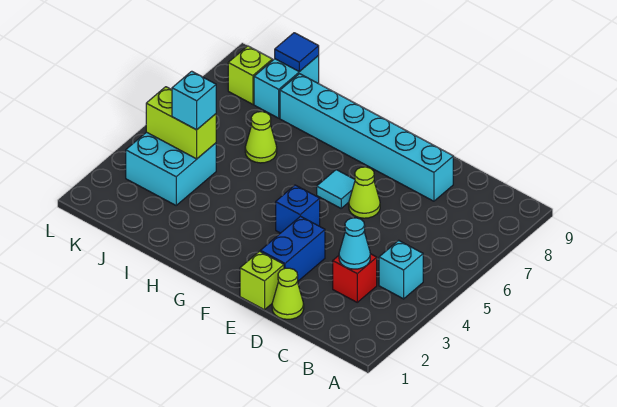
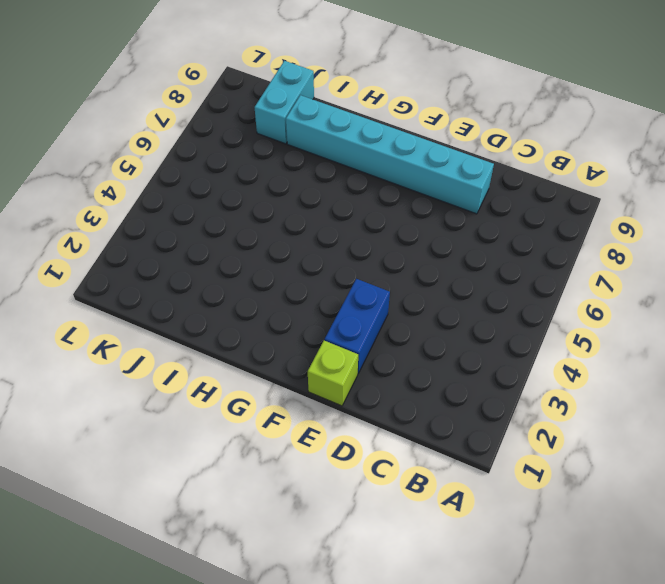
none -> cyan brick B4 level 1
none -> red brick C3 level 1
none -> lime cone D1 level 1

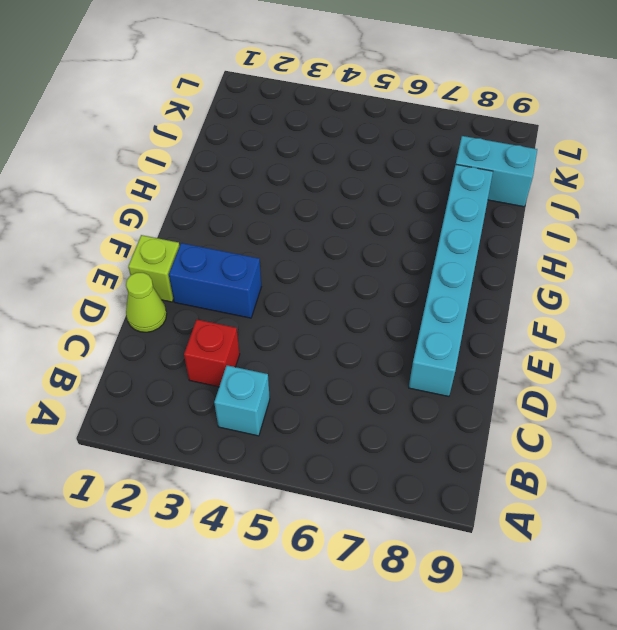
none -> lime cone E6 level 1
none -> blue brick F4 level 1
none -> cyan tile F6 level 1

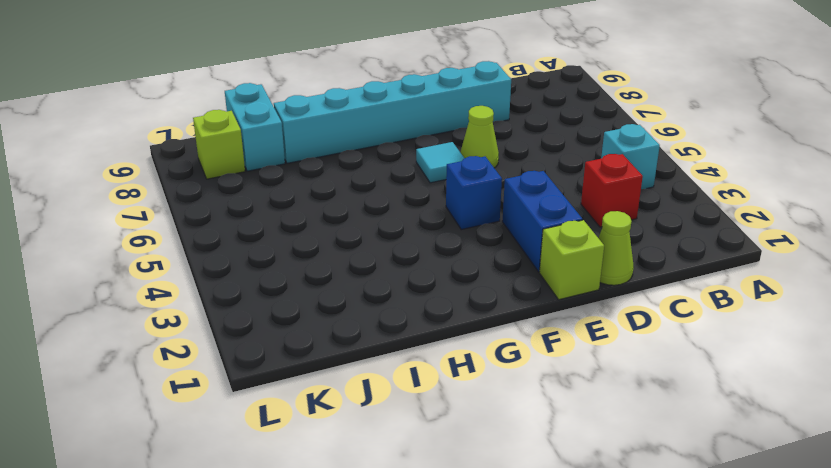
none -> lime cone I6 level 1
none -> cyan brick J3:K4 level 1
none -> cyan cone C3 level 2

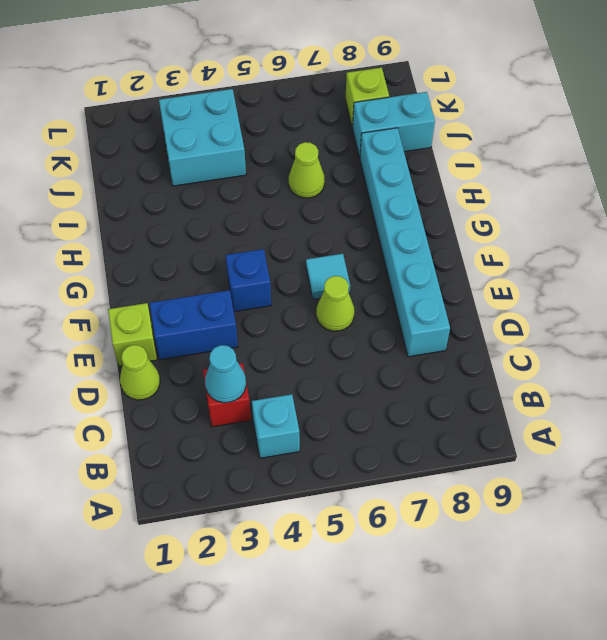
none -> lime brick J4:K4 level 2
none -> blue tile J9 level 2
none -> cyan brick J4 level 3

